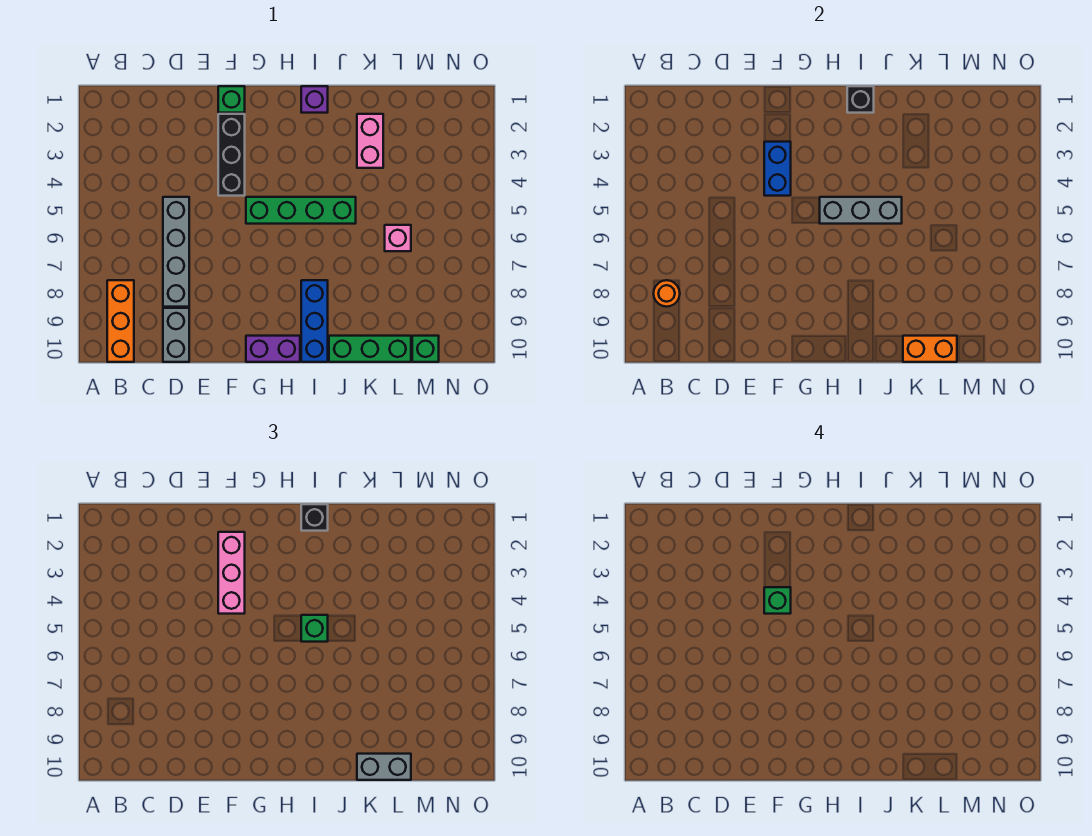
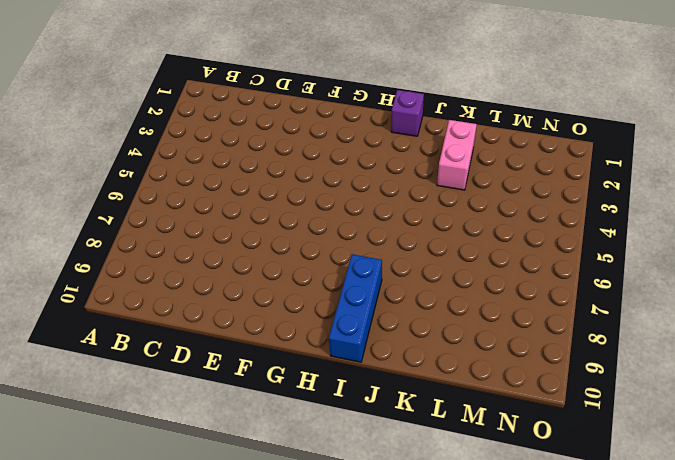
none -> orange brick B8:B10 level 1
none -> grey brick D5:D8 level 1
none -> grey brick D9:D10 level 1

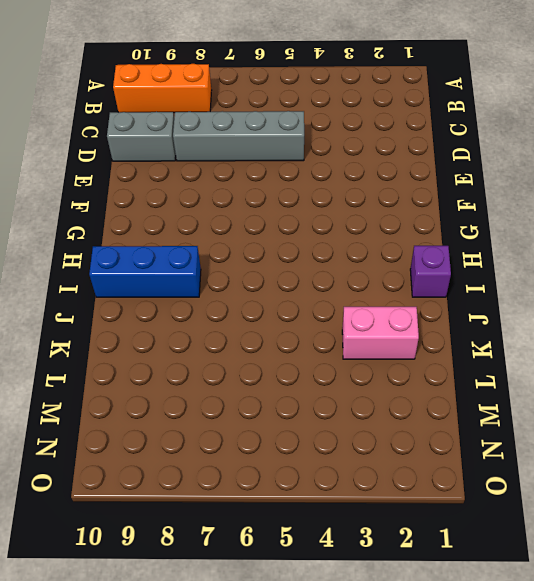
none -> green brick F1 level 1
none -> black brick F2:F4 level 1
none -> green brick G5:J5 level 1

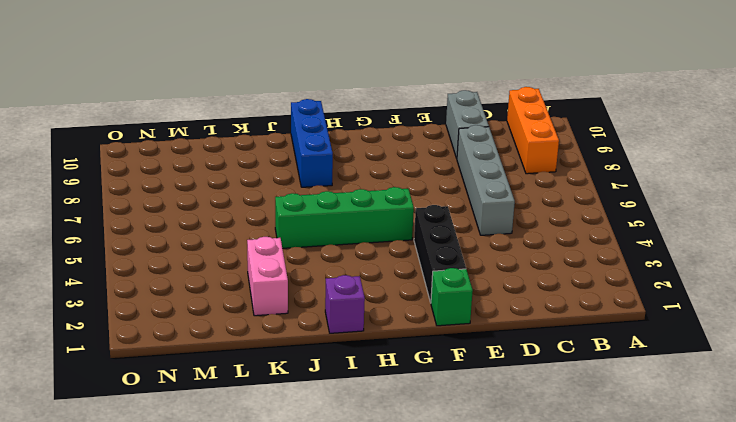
none -> purple brick G10:H10 level 1
none -> green brick J10:L10 level 1
none -> pink brick L6 level 1

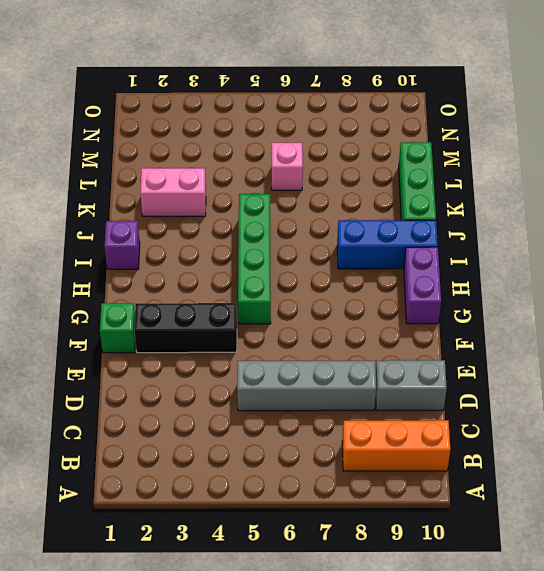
none -> green brick M10 level 1
none -> orange round brick B8 level 2
none -> blue brick F3:F4 level 2

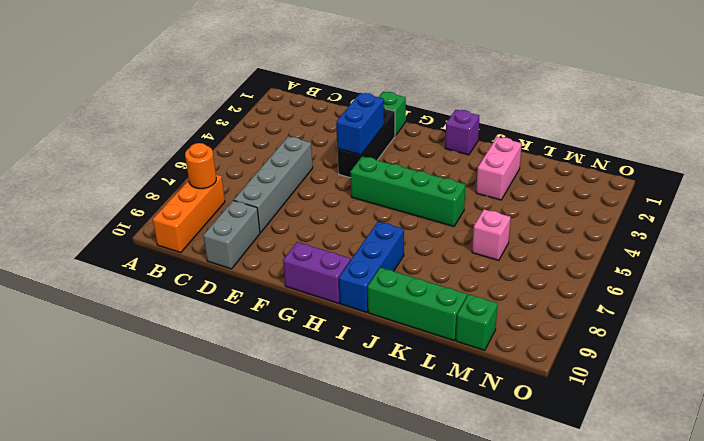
none -> grey brick H5:J5 level 2
none -> black brick I1 level 2
none -> orange brick K10:L10 level 2

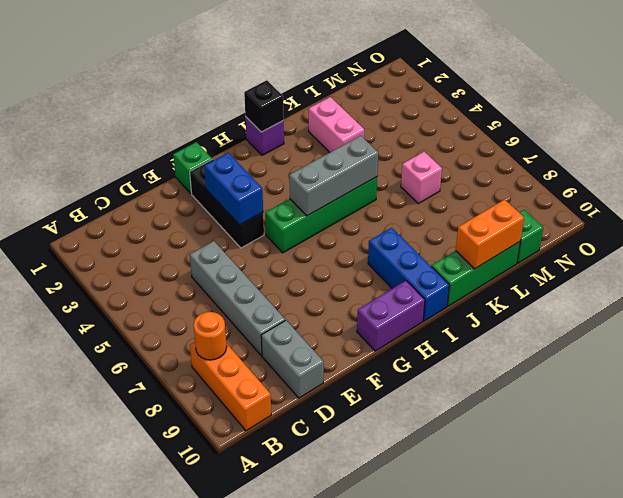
none -> pink brick F2:F4 level 3
none -> black brick I1 level 3
none -> green brick I5 level 3

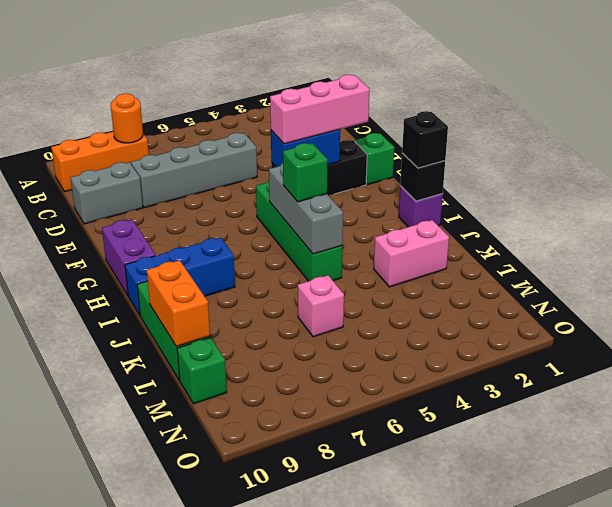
none -> grey brick K10:L10 level 3
none -> green brick F4 level 4

